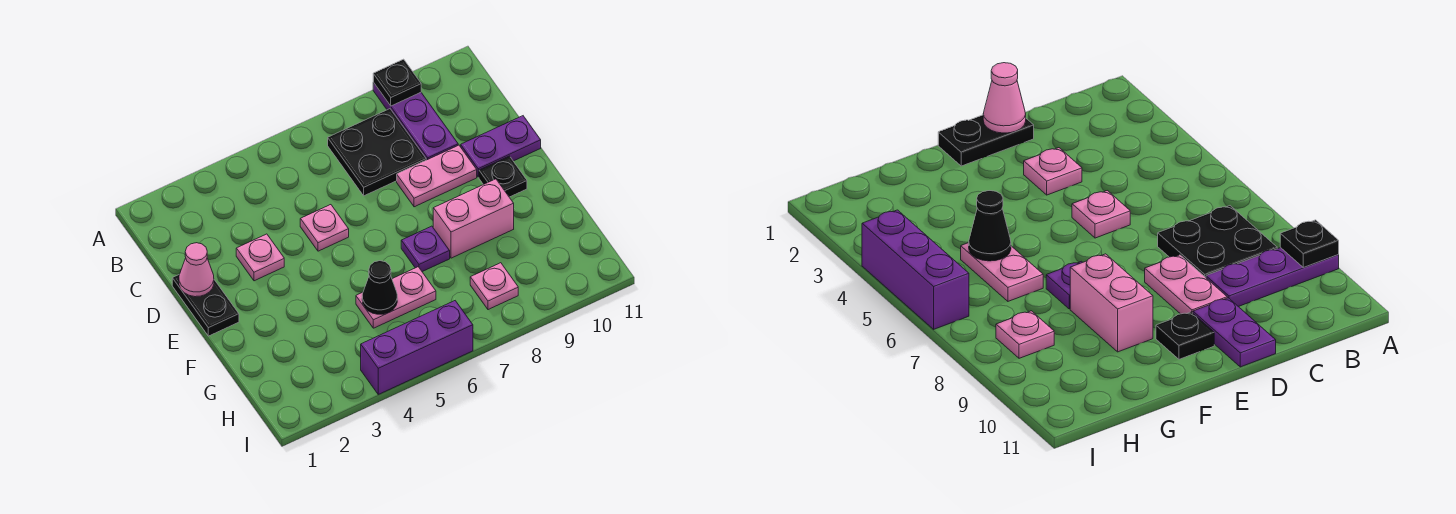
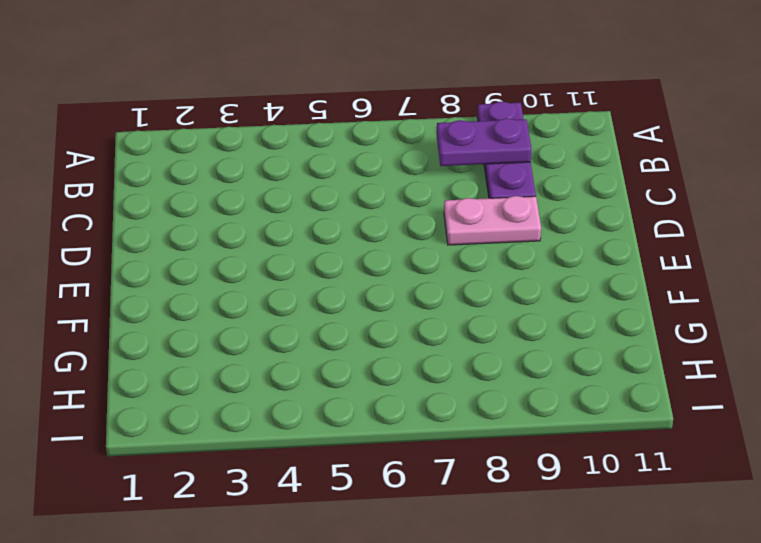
purple plate B8:B9 level 2 -> purple plate D10:D11 level 1
none -> black plate B7:C8 level 1
none -> black plate D1:E1 level 1
none -> pink plate D3 level 1

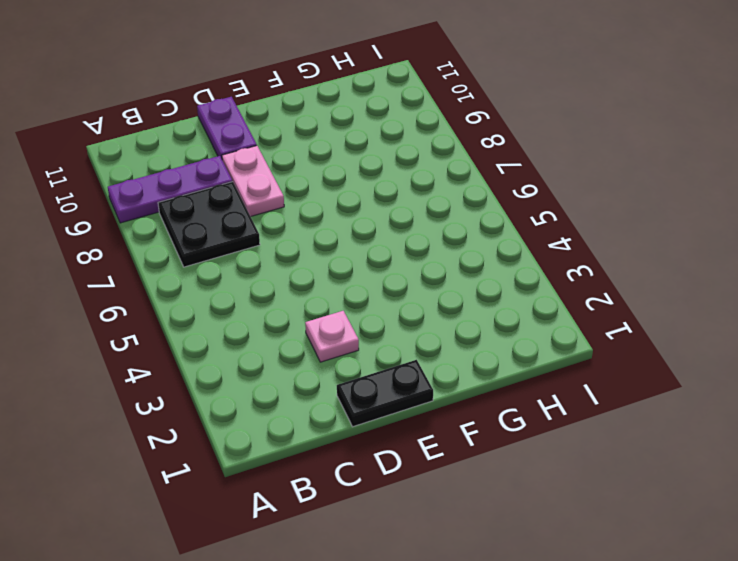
none -> pink plate D5 level 1
none -> black plate E10 level 1
none -> purple plate F7 level 1

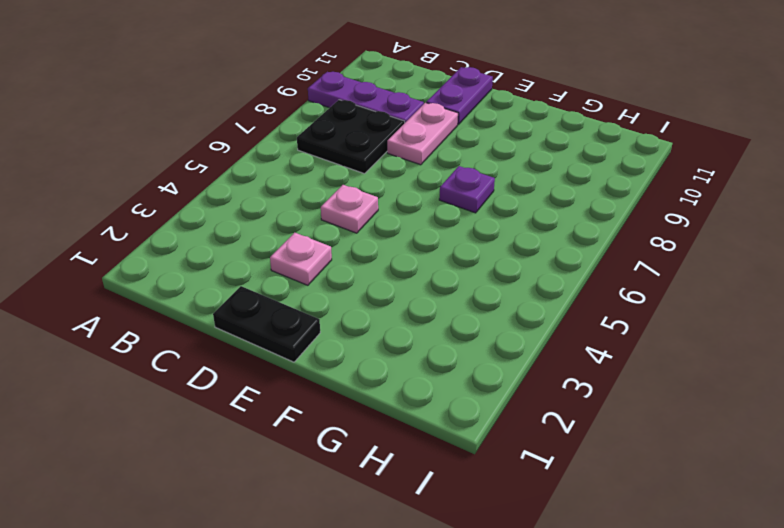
none -> black plate E10 level 1
none -> pink brick F8:F9 level 1
none -> pink plate G5:G6 level 1

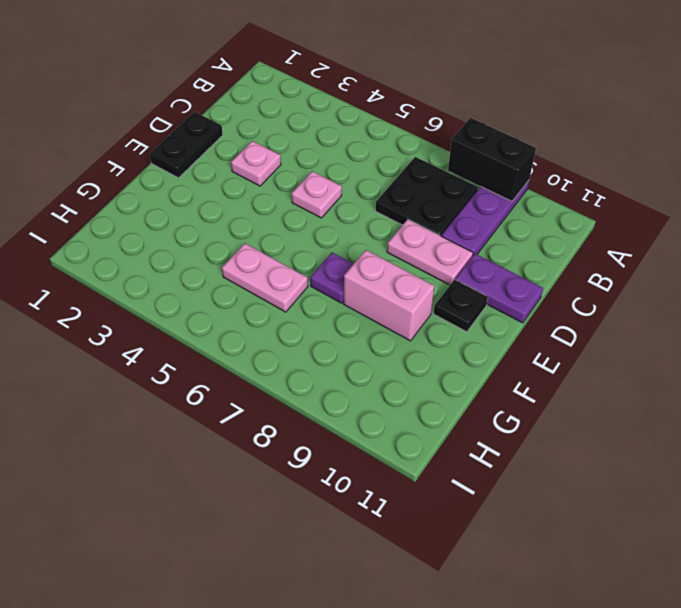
black brick A8:A9 level 2 -> black plate A9 level 2
none -> pink plate H8 level 1
none -> purple brick I4:I6 level 1
none -> pink cone D1 level 2

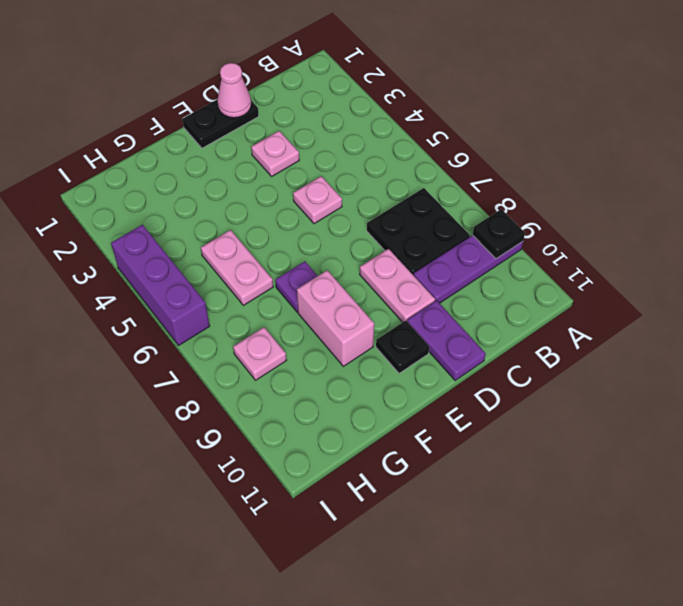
none -> black cone G5 level 2

